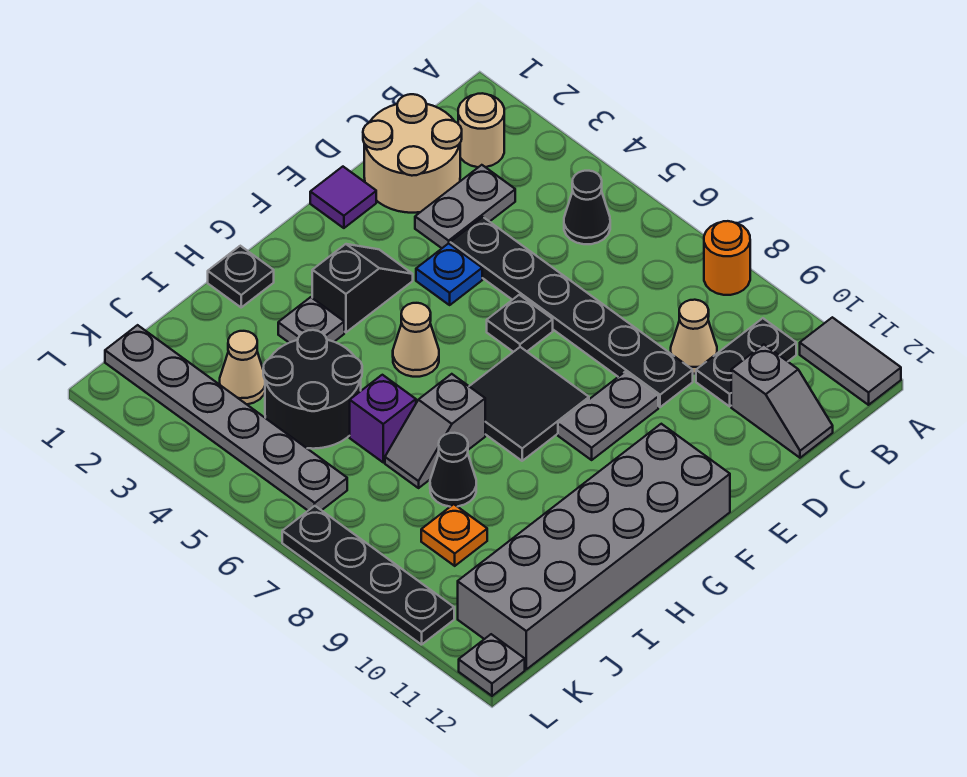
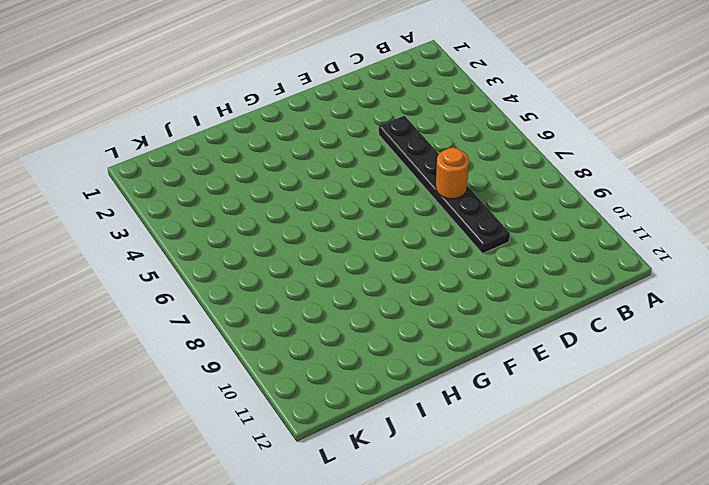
orange round brick D7 level 2 -> orange round brick A8 level 1
none -> grey tile A11:A12 level 1
none -> tan round brick B2 level 1
none -> black cone B5 level 1

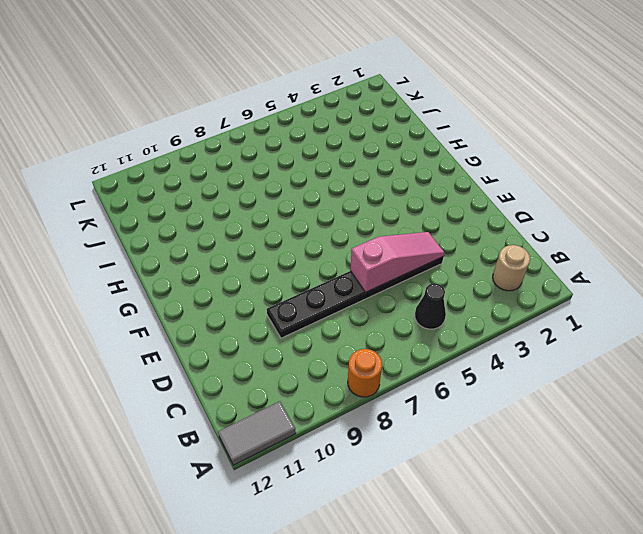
pink slope D4:D6 level 2 top 6 -> none
none -> black plate B10:C10 level 1
none -> tan round brick C1:D2 level 1
none -> grey plate C3:D3 level 1

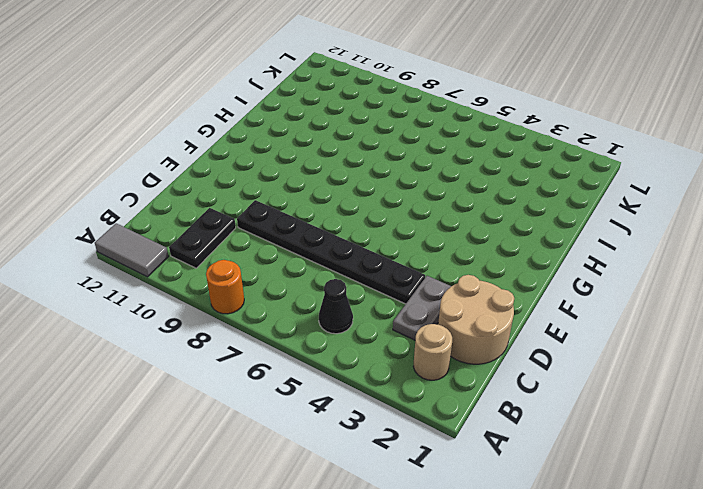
none -> tan cone C9 level 1
none -> grey slope C11:C12 level 1 top 11
none -> purple tile E1 level 1

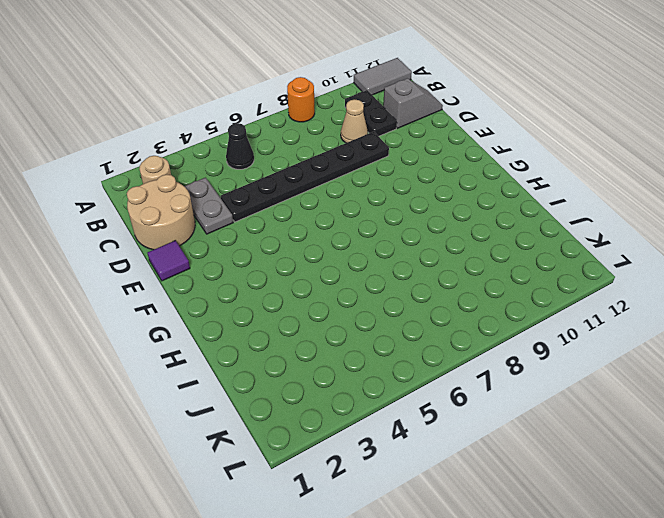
none -> blue plate E4 level 1
none -> black plate E6 level 1
none -> grey plate E9:F9 level 1

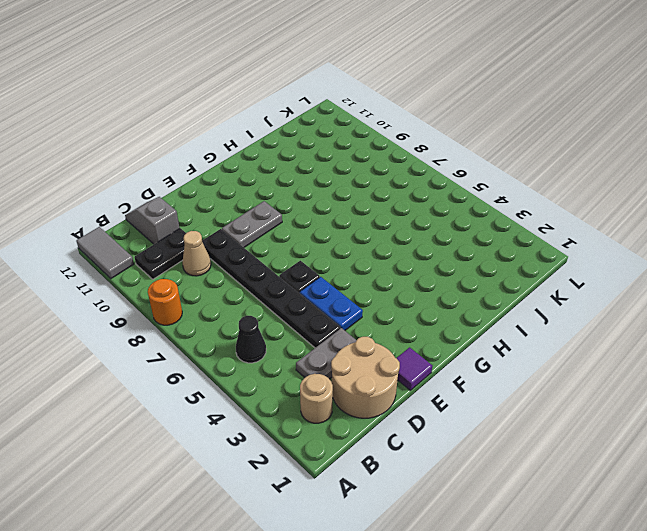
blue plate E4:E5 level 1 -> blue plate E4 level 1
none -> black slope F3:G3 level 1 top G
none -> black tile F7:G8 level 1
none -> grey brick F11:K12 level 1

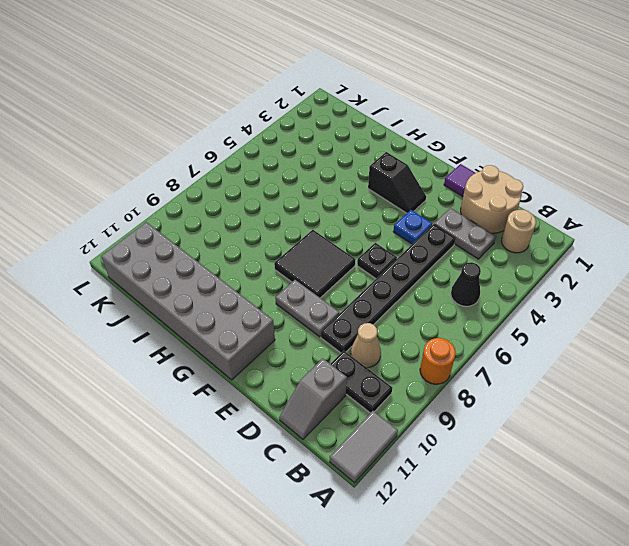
none -> tan cone G5 level 1
none -> black plate H1 level 1
none -> grey plate H3 level 1

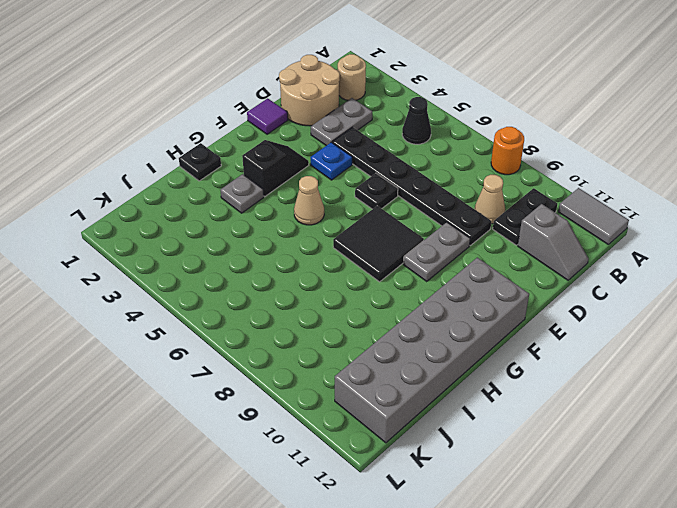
none -> grey slope H7:I7 level 1 top H
none -> black round brick I4:J5 level 1
none -> purple brick I6 level 1

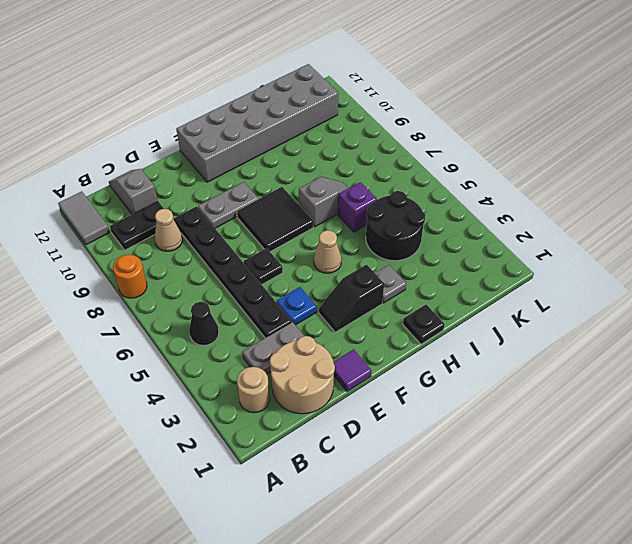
none -> black cone I8 level 1
none -> tan cone J3 level 1
none -> orange plate J9 level 1

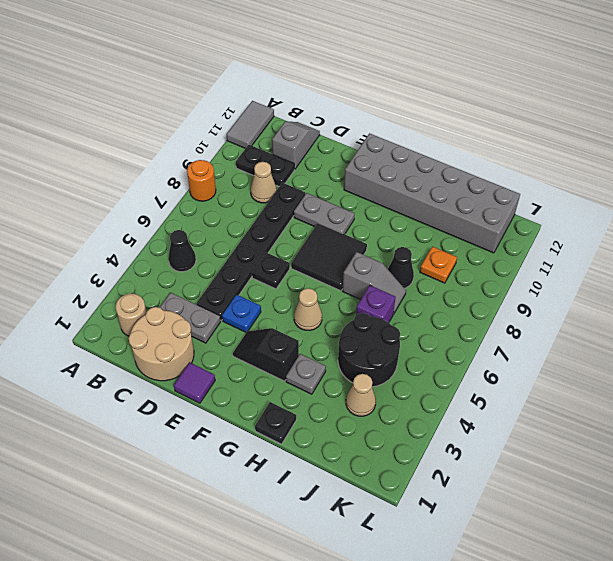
none -> grey plate K1:K6 level 1
none -> black plate L7:L10 level 1
none -> grey plate L12 level 1

